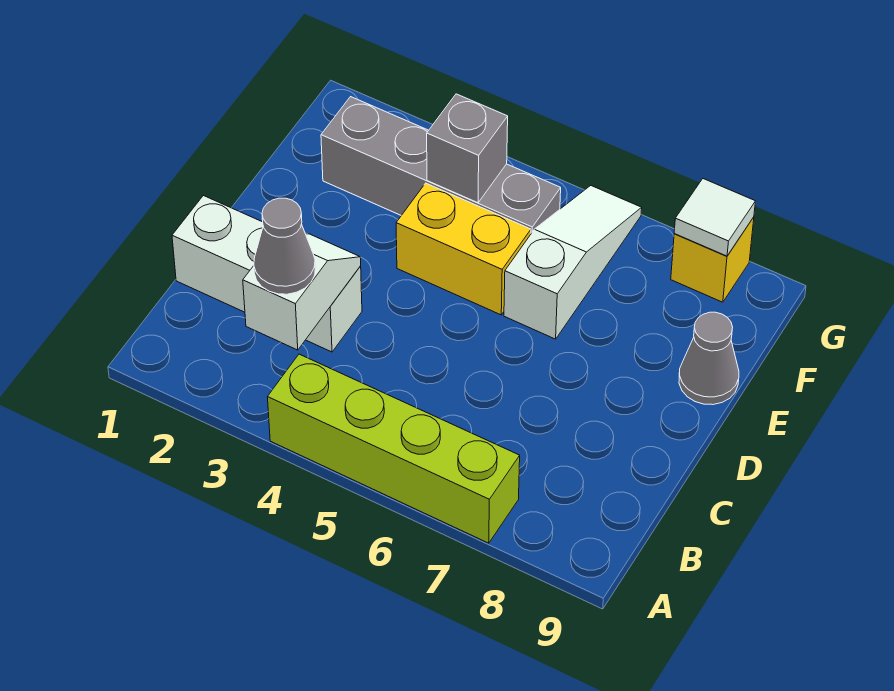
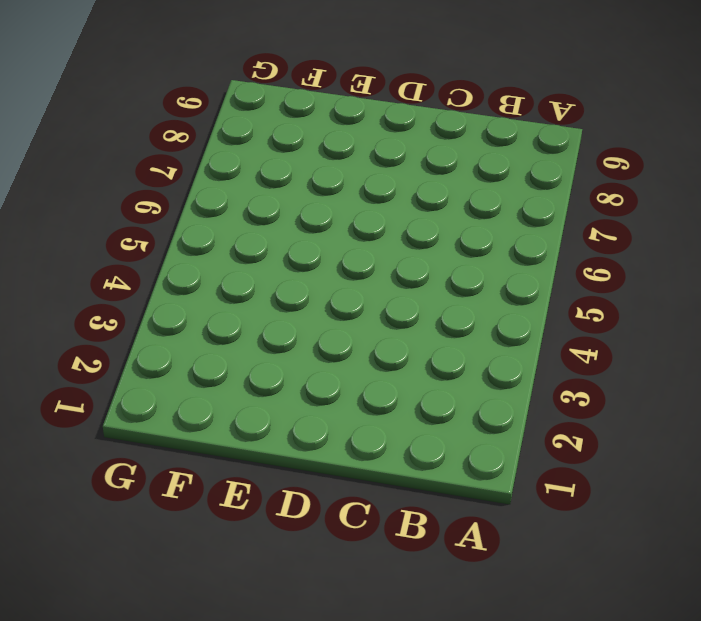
none -> lime brick A4:A7 level 1
none -> white brick C1:C3 level 1

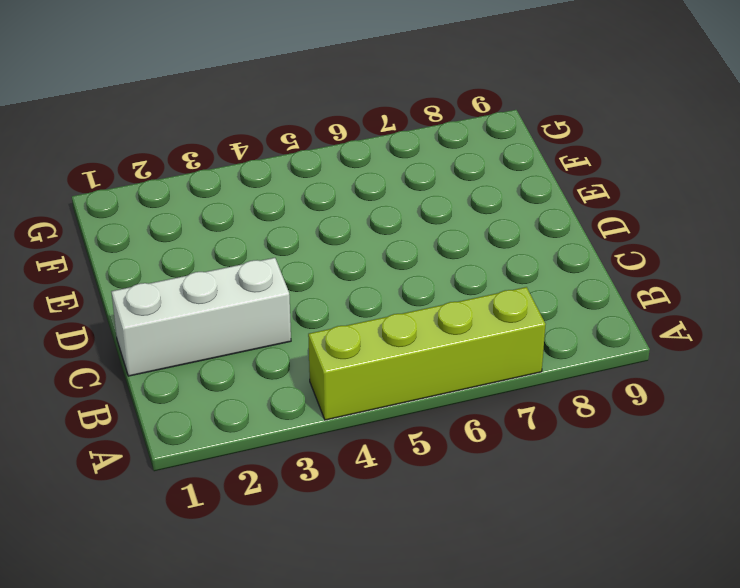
none -> yellow brick E4:E5 level 1
none -> white slope E6:G6 level 1 top E

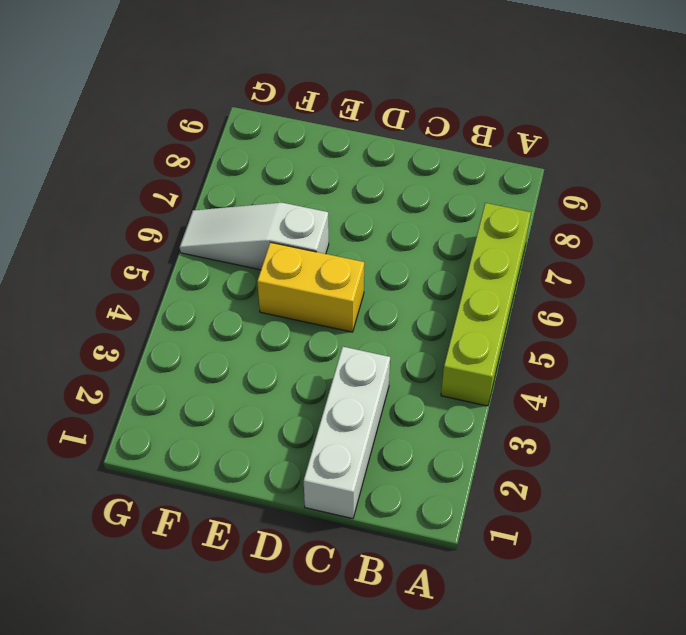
yellow brick D5:E5 level 1 -> yellow brick E4:E5 level 1
none -> grey cone E9 level 1
none -> grey brick F2:F5 level 1

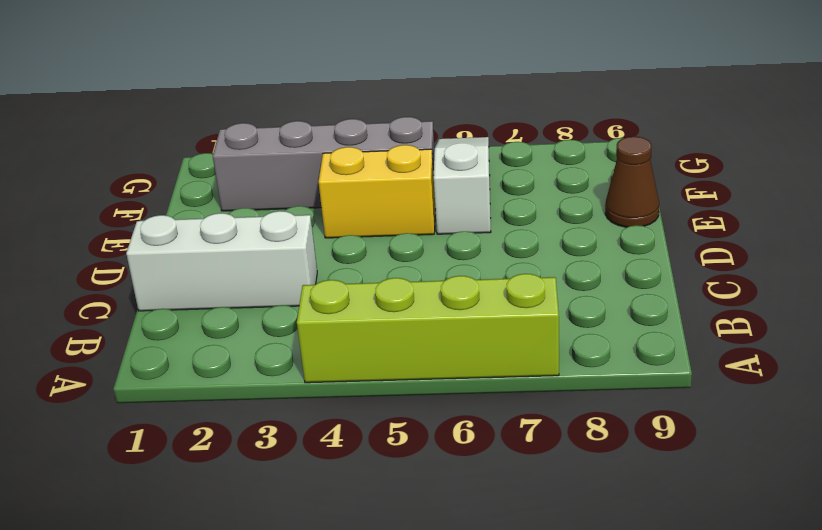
brown cone E9 level 1 -> grey cone E9 level 1
none -> yellow brick G8 level 1
none -> white slope B3:C3 level 2 top B

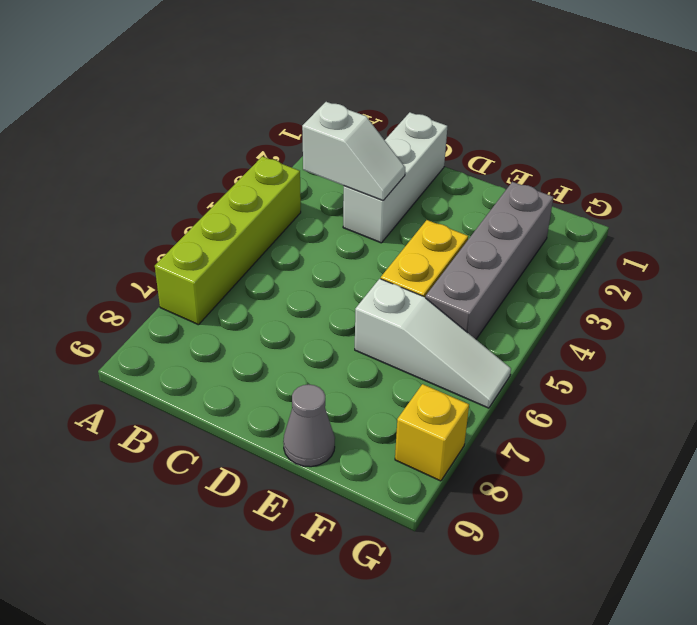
none -> grey brick F4 level 2
none -> white tile G8 level 2

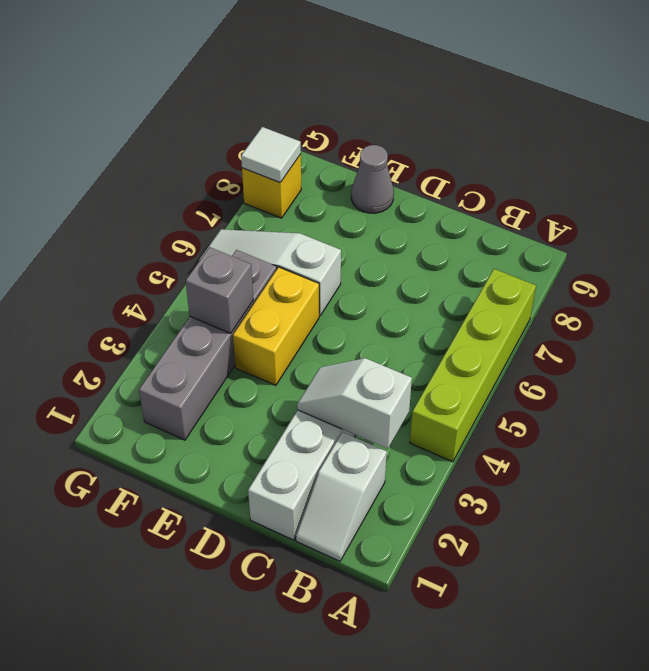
white slope B1:B2 level 1 top 2 -> none
none -> grey cone B3 level 3

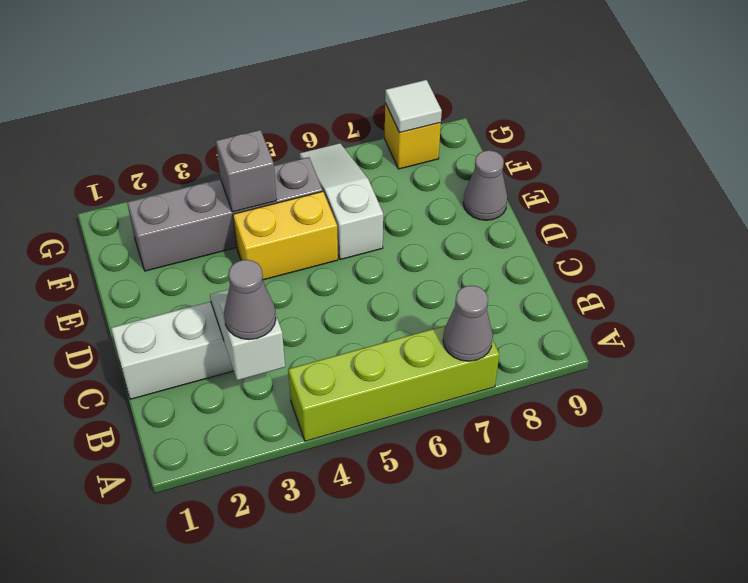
grey cone A7 level 2 -> none

